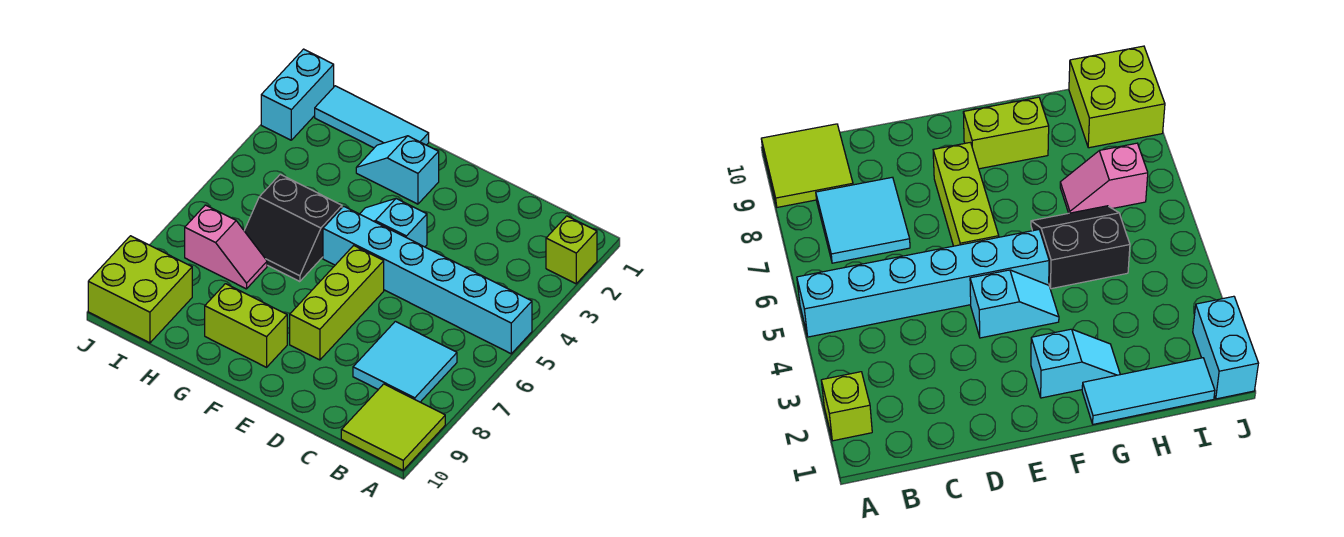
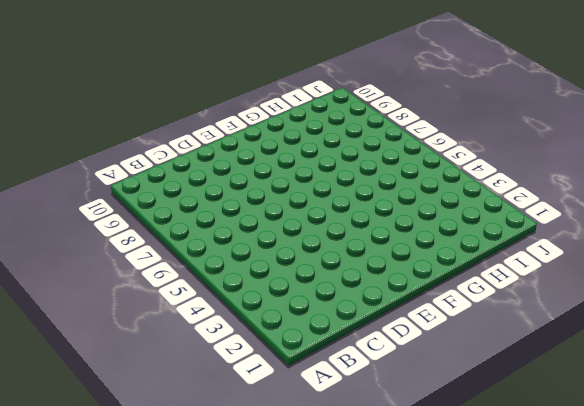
none -> lime brick A2 level 1
none -> cyan brick A5:F5 level 1
none -> lime tile A9:B10 level 1

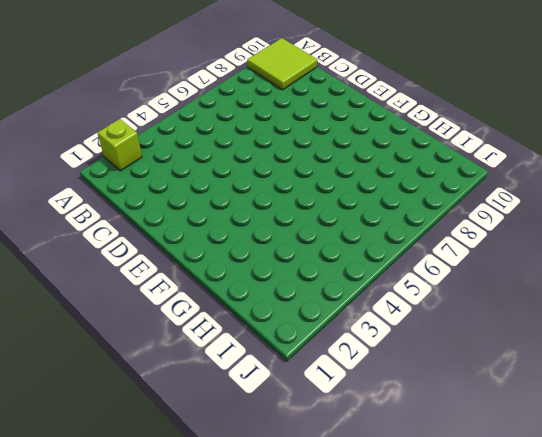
none -> cyan brick A5:F5 level 1
none -> cyan tile B7:C8 level 1
none -> cyan slope E4:F4 level 1 top E

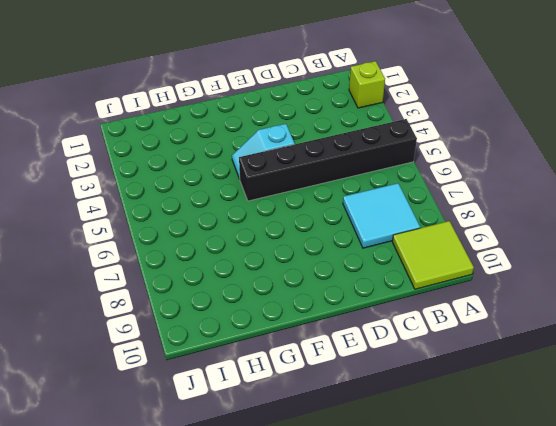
black brick A5:F5 level 1 -> cyan brick A5:F5 level 1
none -> lime brick E6:E8 level 1
none -> cyan slope F2:G2 level 1 top F
none -> lime brick F9:G9 level 1

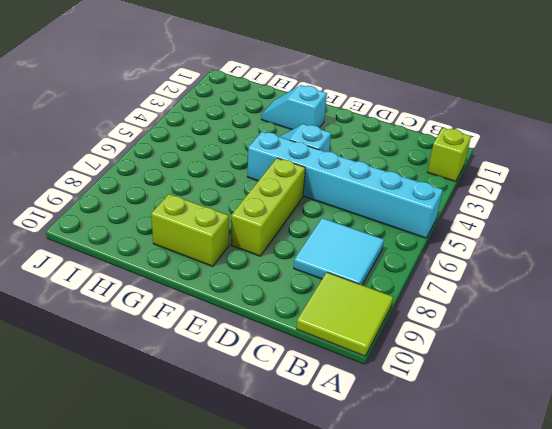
none -> cyan tile G1:I1 level 1
none -> black slope G5:H6 level 1 top 5
none -> pink slope H7:I7 level 1 top I

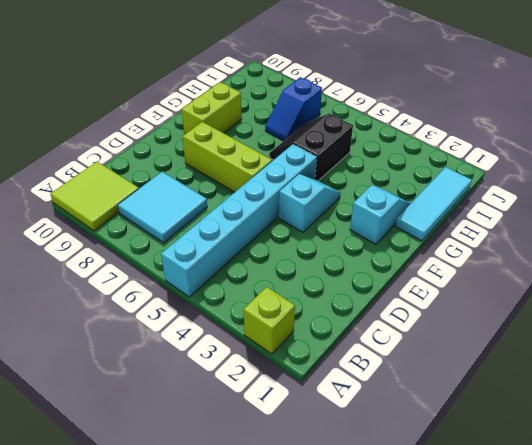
blue slope H7:I7 level 1 top I -> pink slope H7:I7 level 1 top I
none -> lime brick I9:J10 level 1
none -> cyan brick J1:J2 level 1

